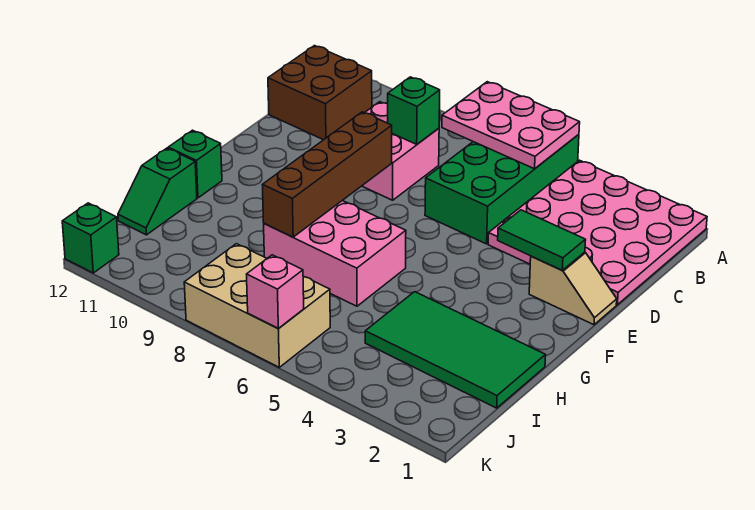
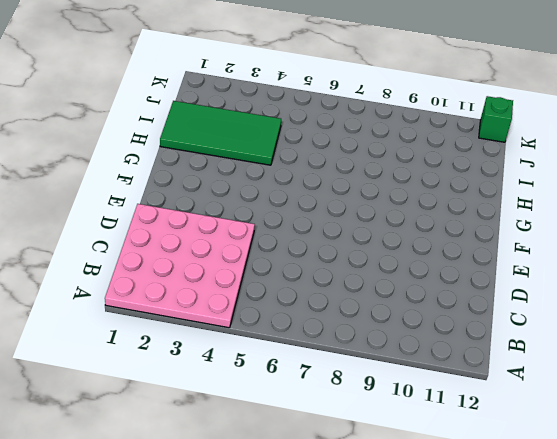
none -> green brick A5:D6 level 1
none -> brown brick B11:C12 level 1
none -> pink brick C8:D9 level 1

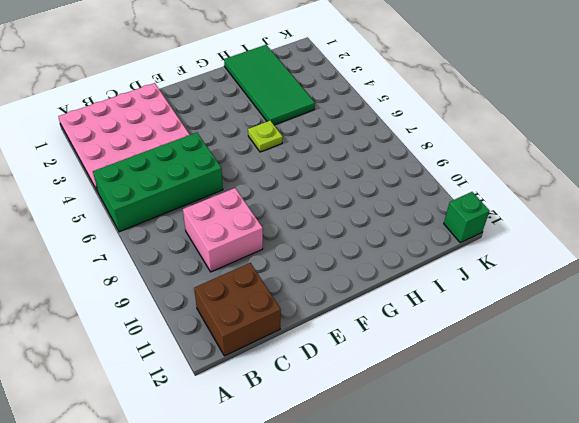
lime plate G5 level 1 -> none
none -> tan slope E1:E2 level 1 top 2
none -> pink brick G6:H8 level 1
none -> green brick G12 level 1

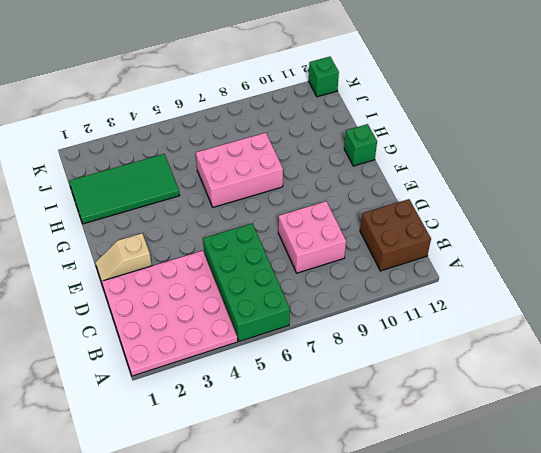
none -> green slope H12:I12 level 1 top H
none -> tan brick J6:K8 level 1
none -> pink plate A5:B7 level 2

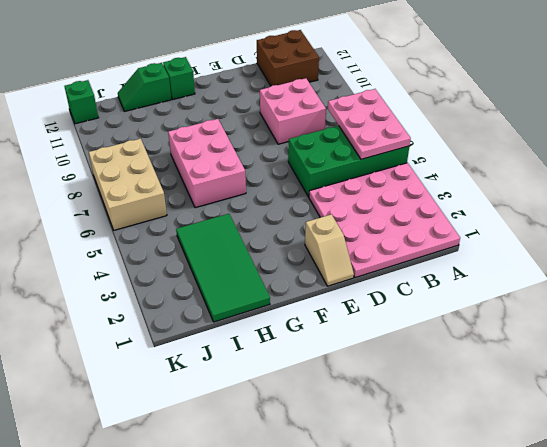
none -> green brick C8 level 2
none -> green tile E2:E3 level 2
none -> brown brick E8:H8 level 2

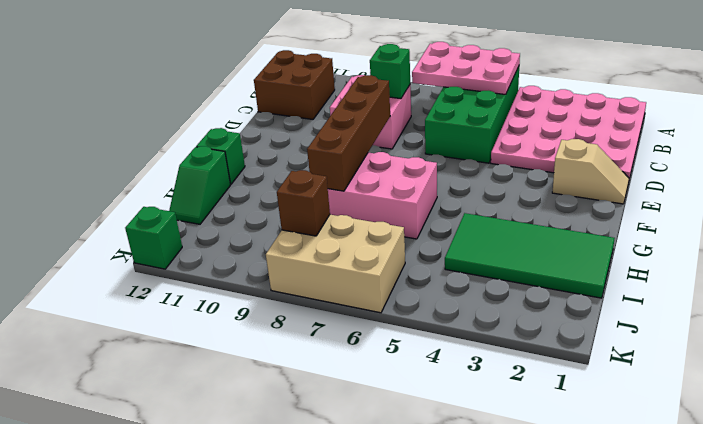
brown brick J8 level 2 -> none
none -> green tile E2:E3 level 2
none -> pink brick K6 level 2

